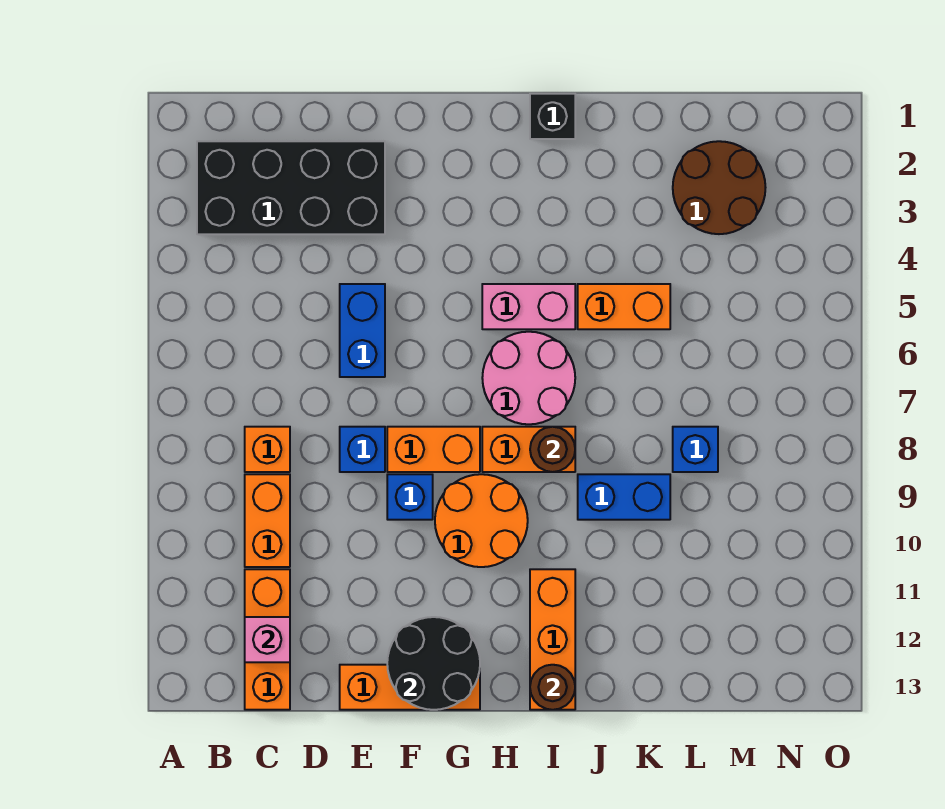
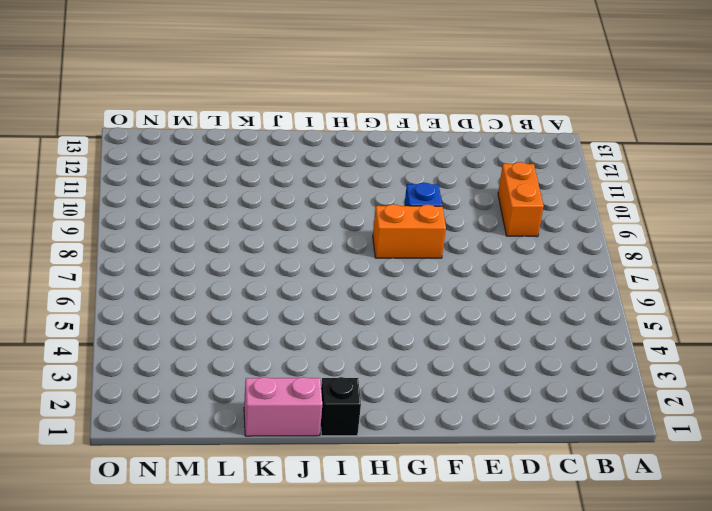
pink brick J1:K1 level 1 -> pink brick H5:I5 level 1
none -> black brick B2:E3 level 1
none -> orange brick C8 level 1
none -> orange brick C11:C13 level 1

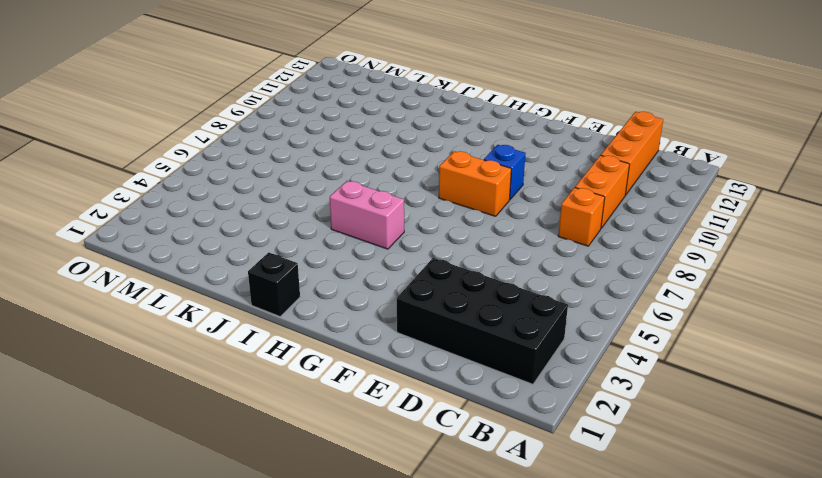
none -> blue brick E5:E6 level 1
none -> blue brick E8 level 1
none -> orange brick E13:G13 level 1

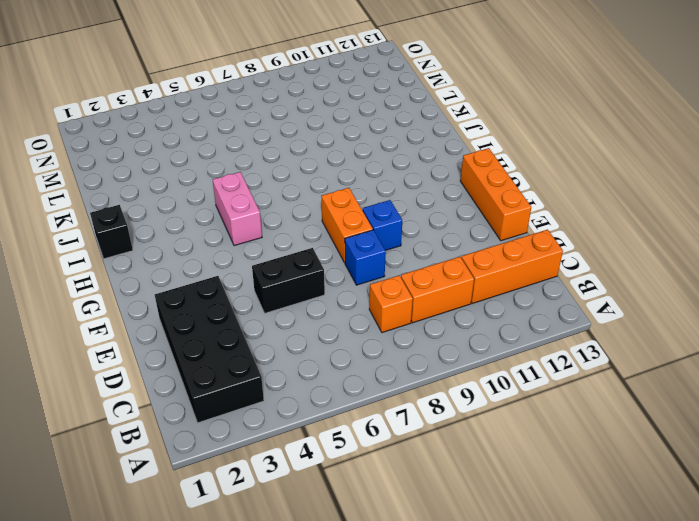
black brick E5:E6 level 1 -> blue brick E5:E6 level 1
none -> orange round brick G9:H10 level 1
none -> pink round brick H6:I7 level 1
none -> orange brick H8:I8 level 1

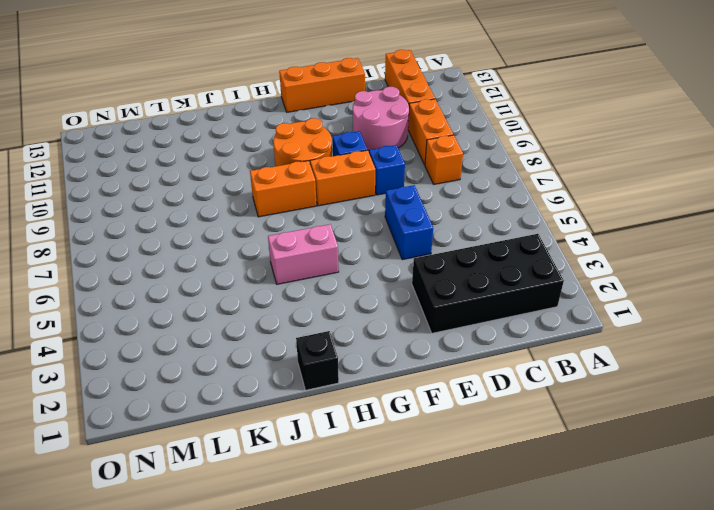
pink round brick D10:E11 level 1 -> pink round brick H6:I7 level 1
none -> orange brick I11:I13 level 1
none -> orange brick J5:K5 level 1
none -> blue brick J9:K9 level 1

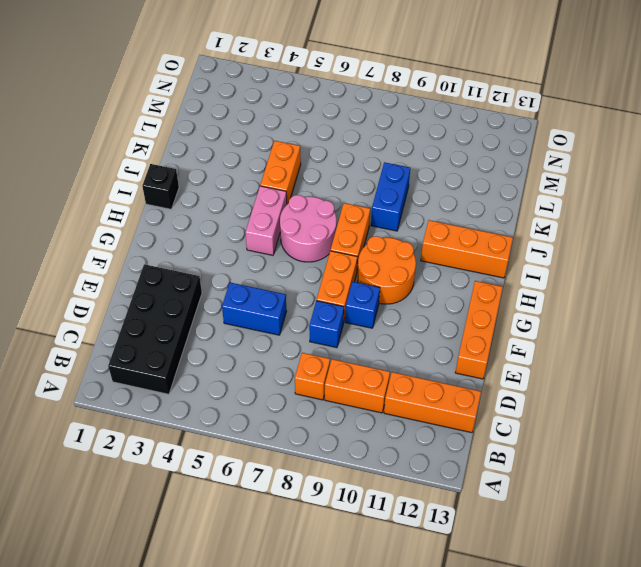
none -> brown round brick L2:M3 level 1
none -> blue brick L8 level 1
none -> pink brick C12 level 2

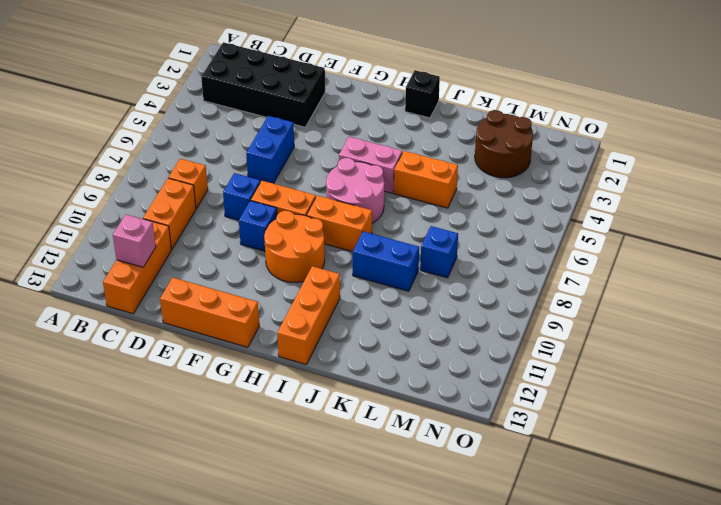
none -> black round brick F12:G13 level 2
none -> brown round brick I8 level 2
none -> brown round brick I13 level 2

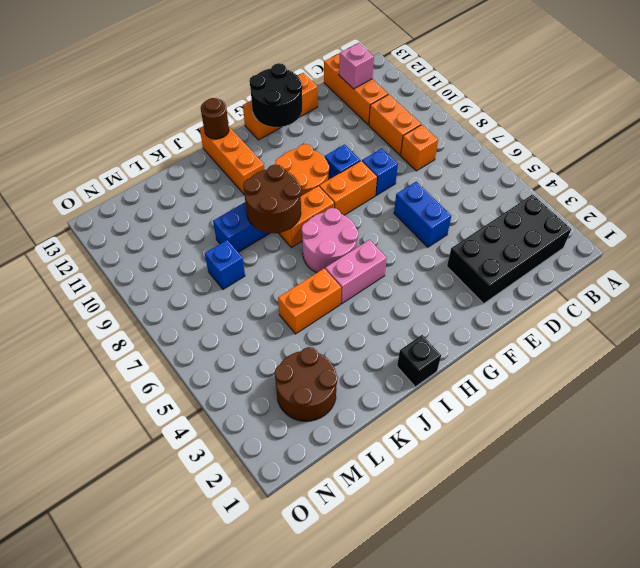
brown round brick I8:J9 level 2 -> brown round brick I8 level 2

